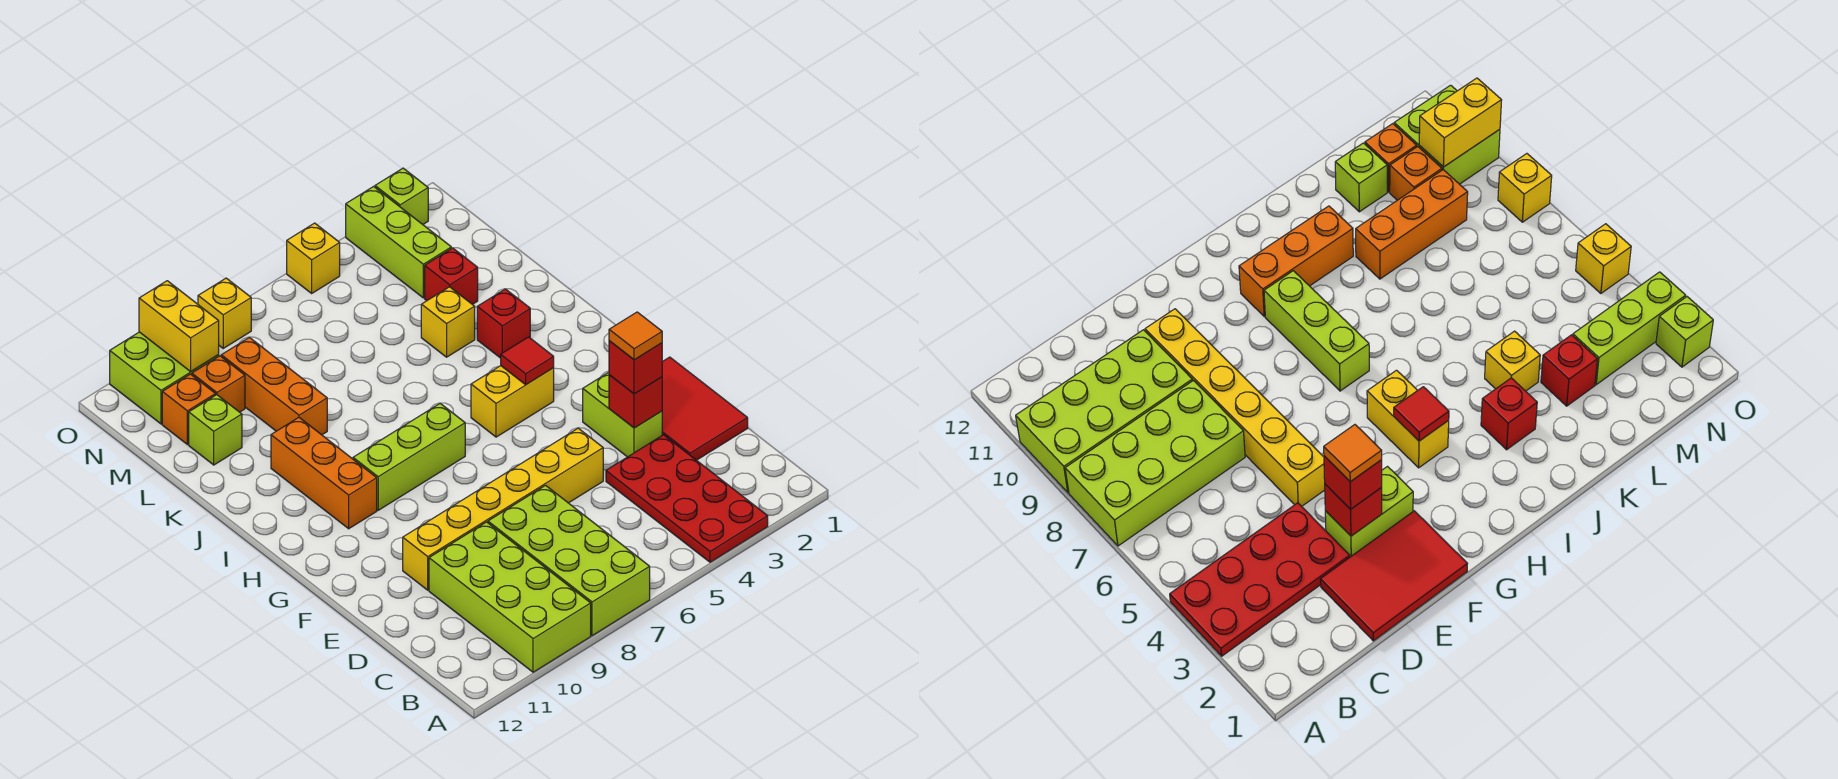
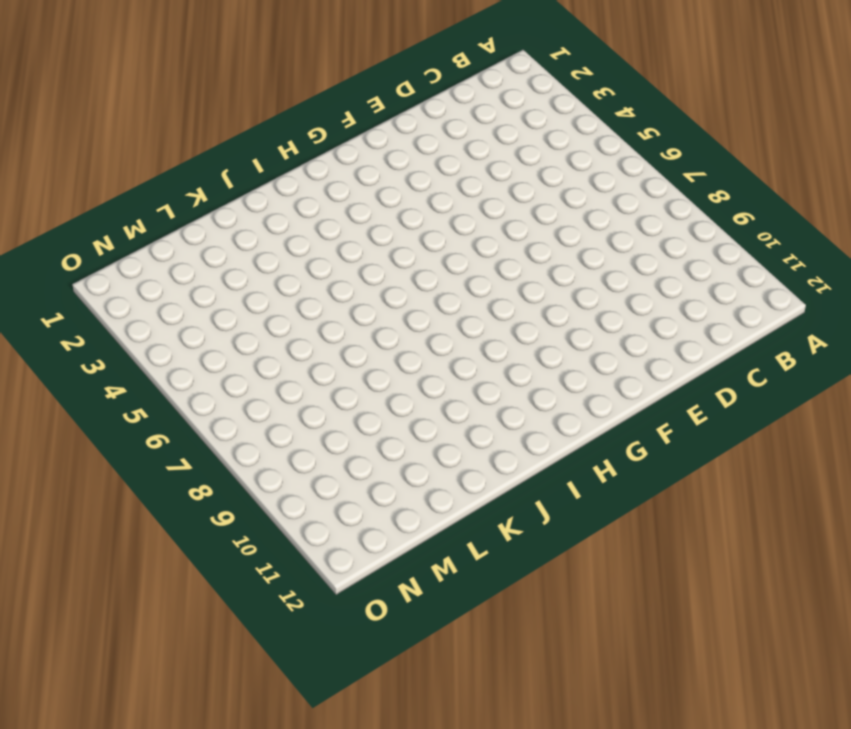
none -> red plate A3:D4 level 1
none -> lime brick A7:D8 level 1
none -> lime brick A9:D10 level 1

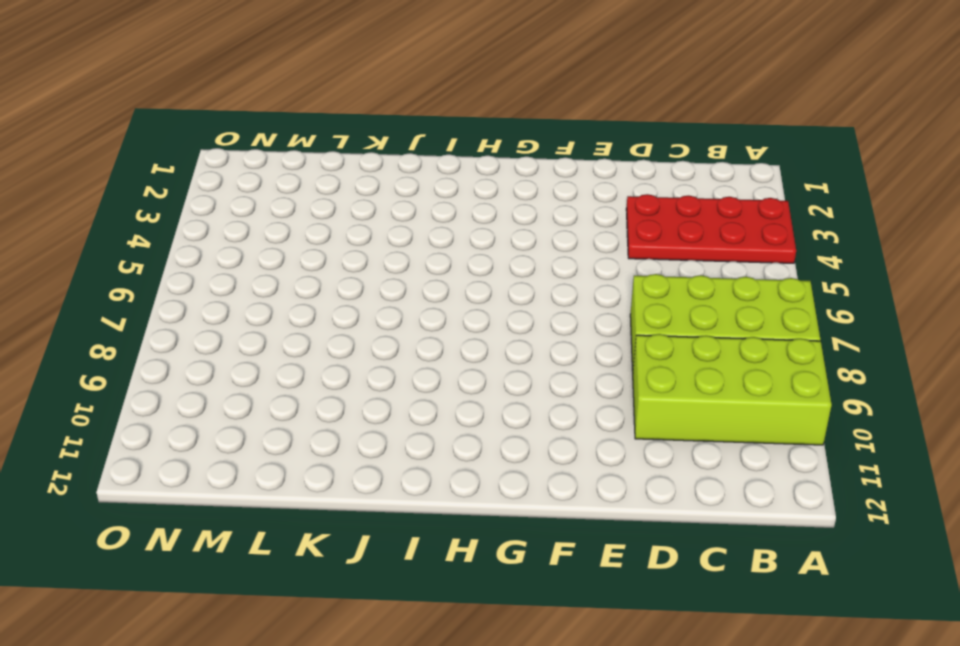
none -> red tile D1:F2 level 1
none -> lime brick E3:F3 level 1
none -> yellow brick E5:E10 level 1

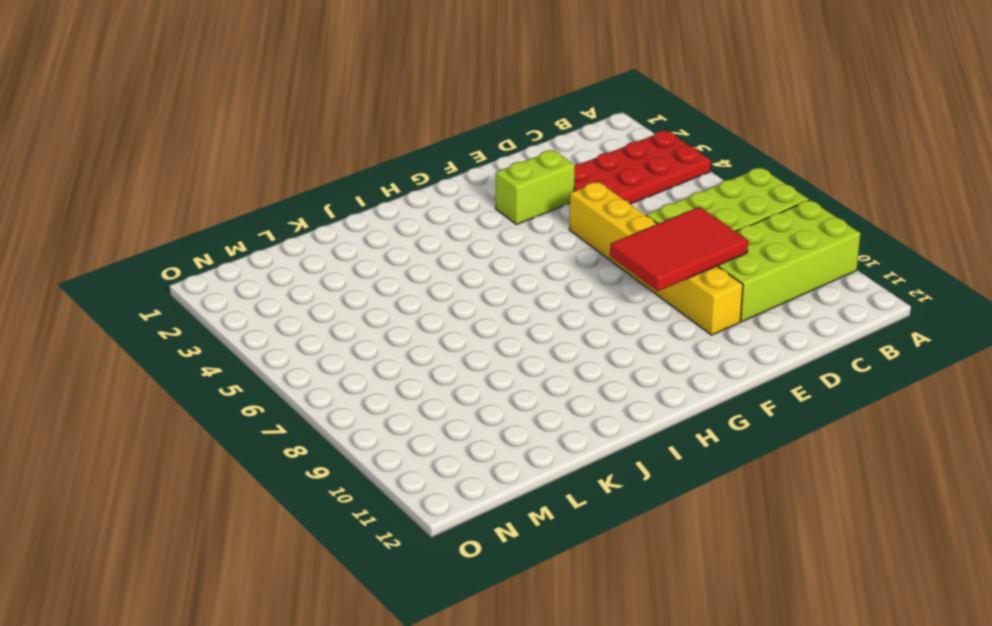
red tile D8:F9 level 2 -> red tile D1:F2 level 1
none -> yellow brick H4:H5 level 1
none -> lime brick H7:H9 level 1
none -> orange brick H10:J10 level 1

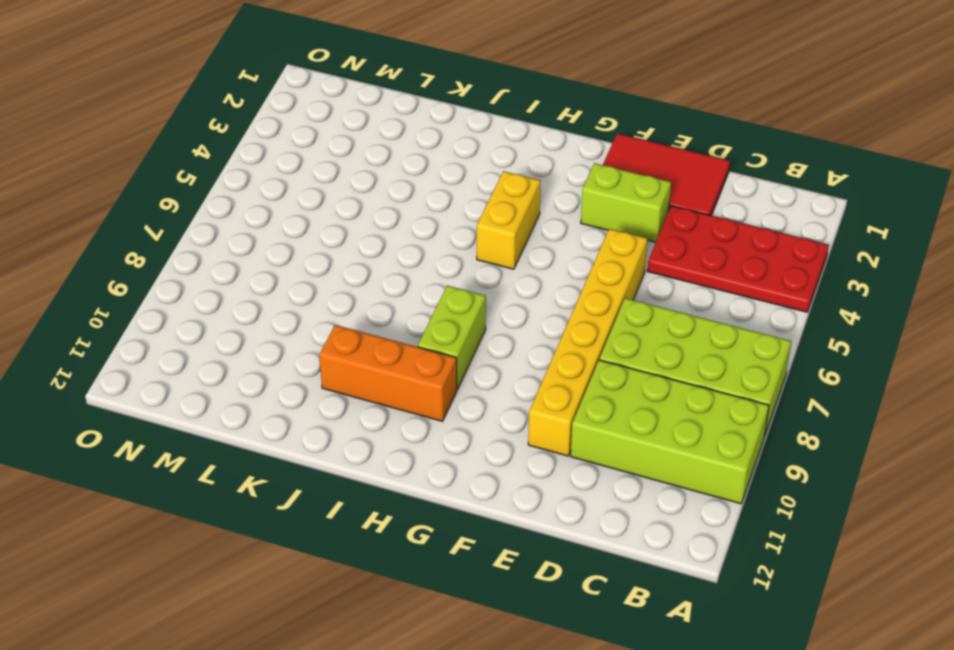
lime brick H8:H9 level 1 -> lime brick H7:H9 level 1
none -> red brick J3 level 1
none -> yellow brick K4 level 1
none -> orange brick K9:M9 level 1

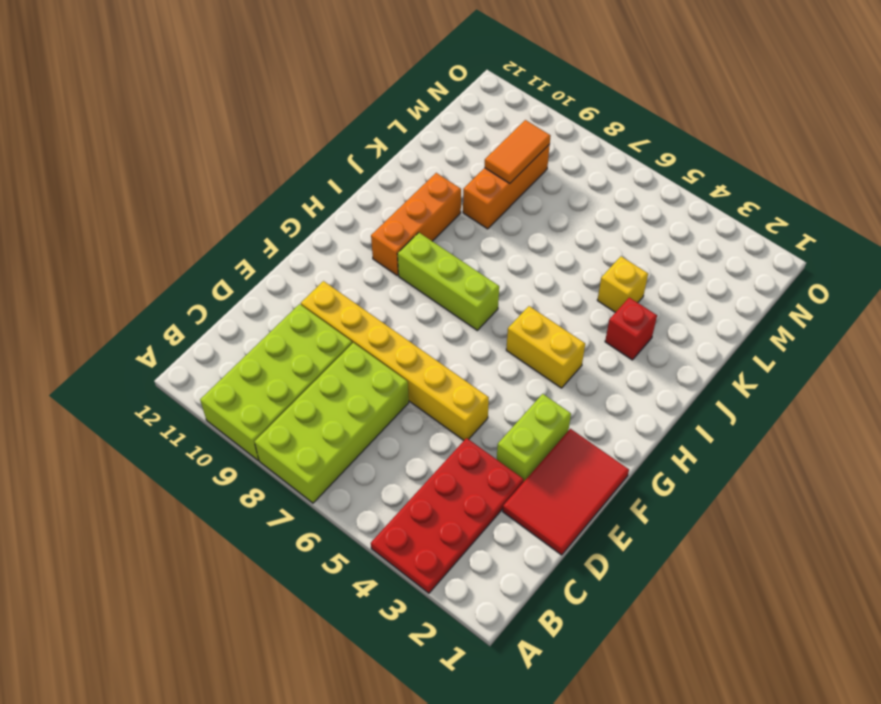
orange tile L9:M9 level 2 -> none
none -> red brick L3 level 1
none -> lime brick L11 level 1
none -> lime brick M3:O3 level 1

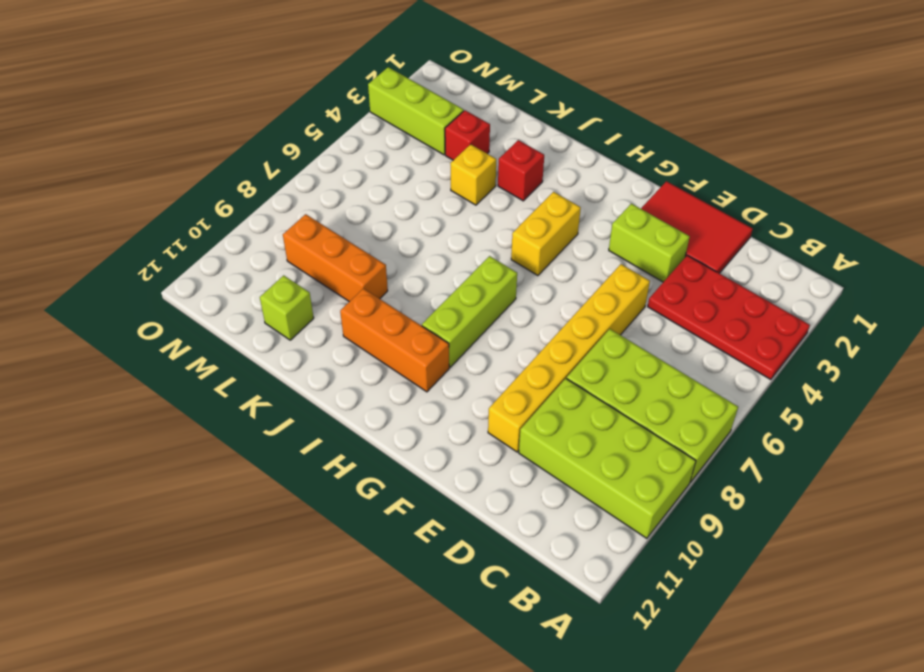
none -> orange brick M10 level 1
none -> orange brick M11 level 1
none -> lime brick N10:O11 level 1

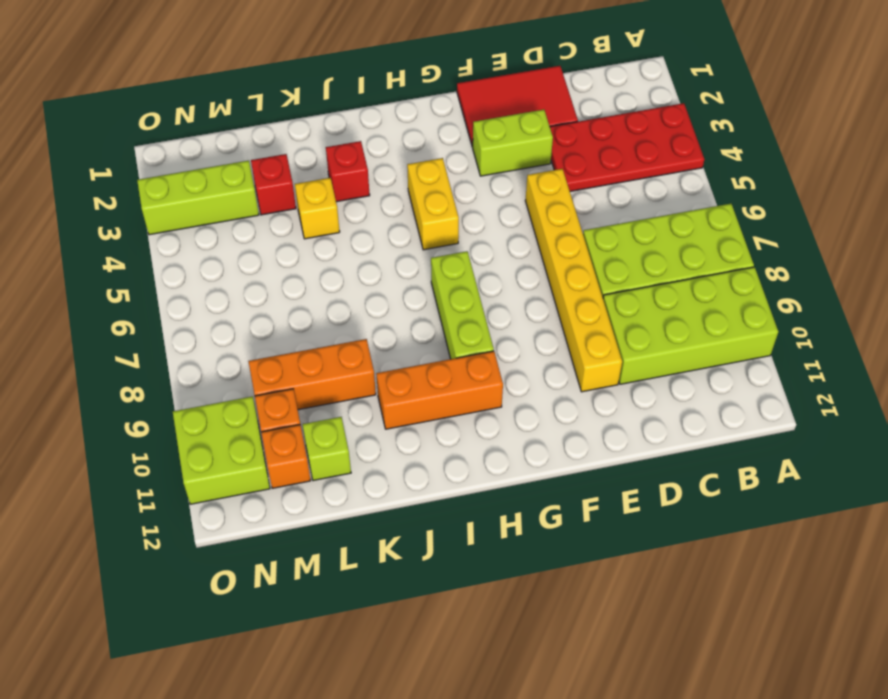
none -> lime brick O2 level 1
none -> yellow brick O5 level 1
none -> yellow brick O8 level 1

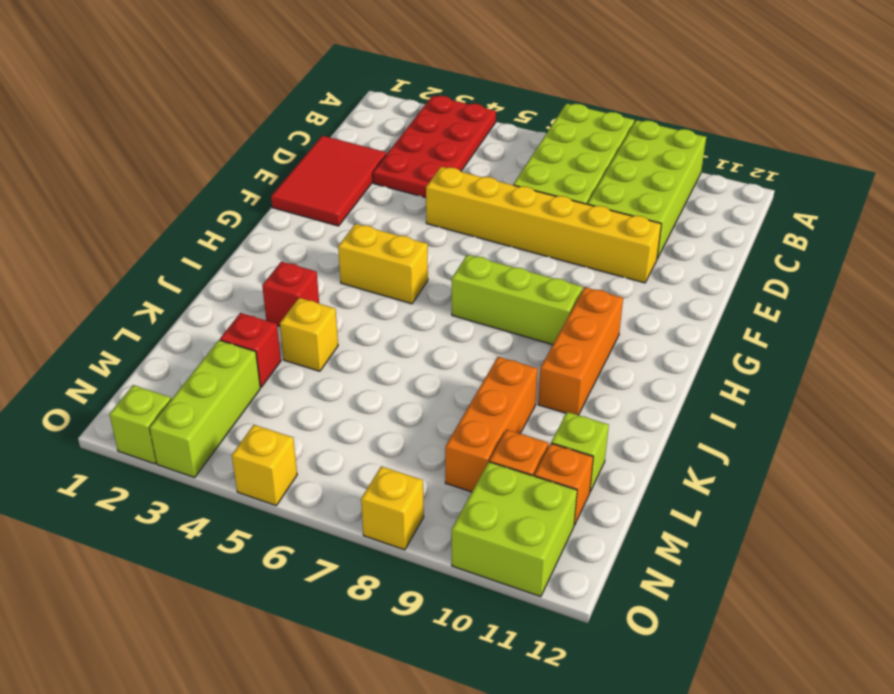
none -> lime brick E3:F3 level 1
none -> red brick E3 level 2
none -> red tile H4 level 2

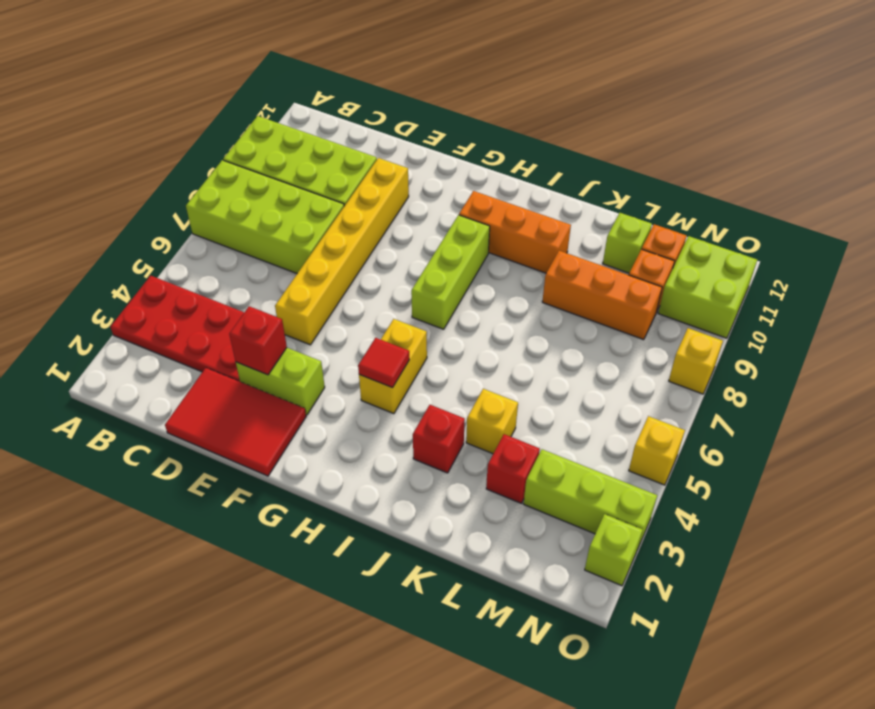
none -> yellow brick N10:O10 level 2
none -> red brick E3 level 3
none -> orange tile E3 level 4

